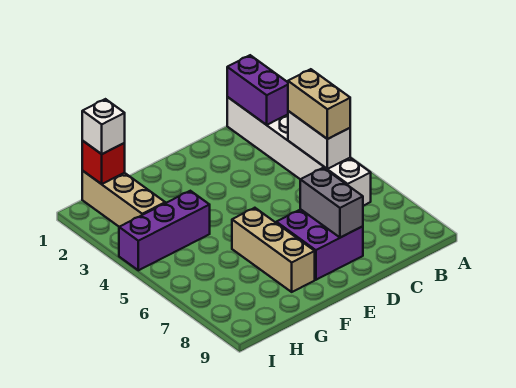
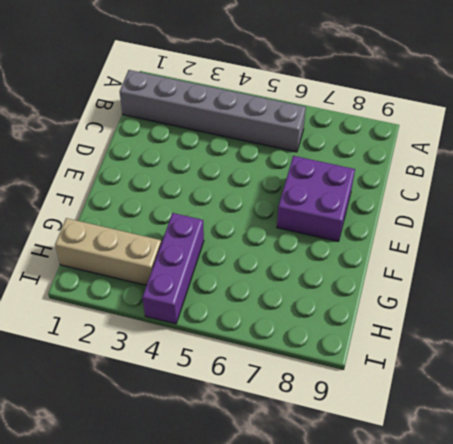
grey brick B1:B6 level 1 -> white brick B1:B6 level 1
none -> tan brick F6:F8 level 1
none -> purple brick B1:B2 level 2

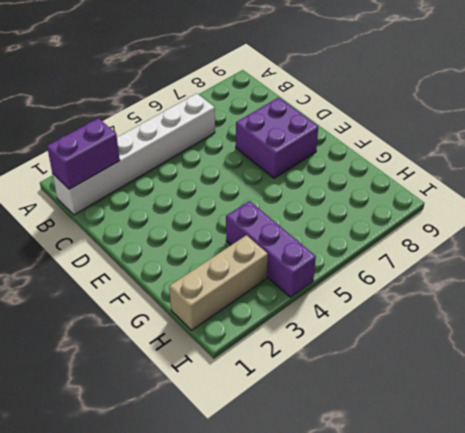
none -> tan brick F6:F8 level 1
none -> white brick B4:B5 level 2

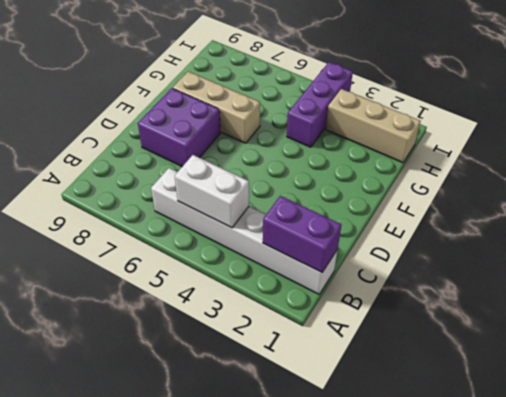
none -> grey brick D7:D8 level 2
none -> red brick H1 level 2

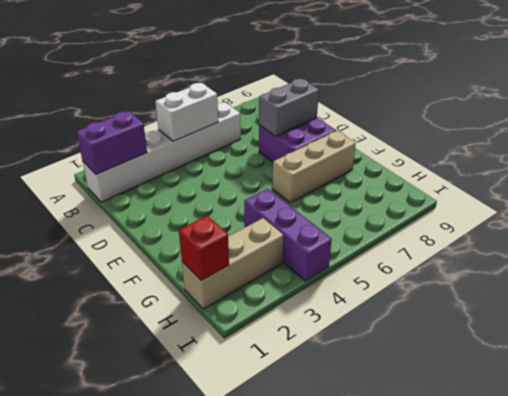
none -> tan brick B4:B5 level 3
none -> white brick H1 level 3

